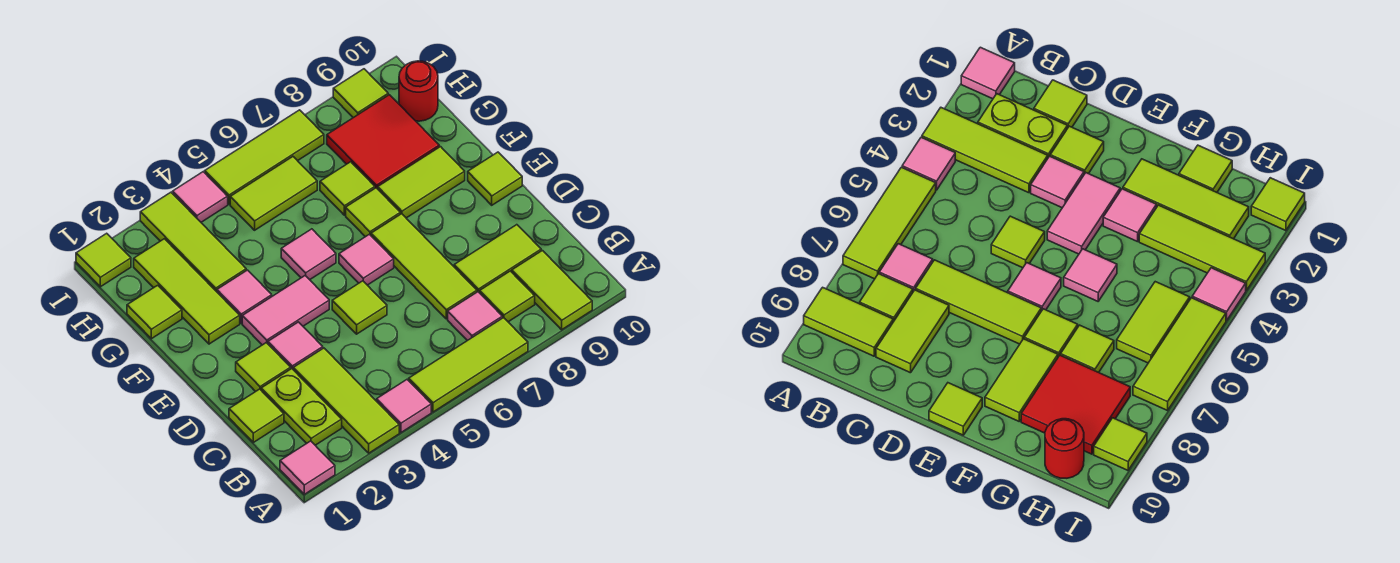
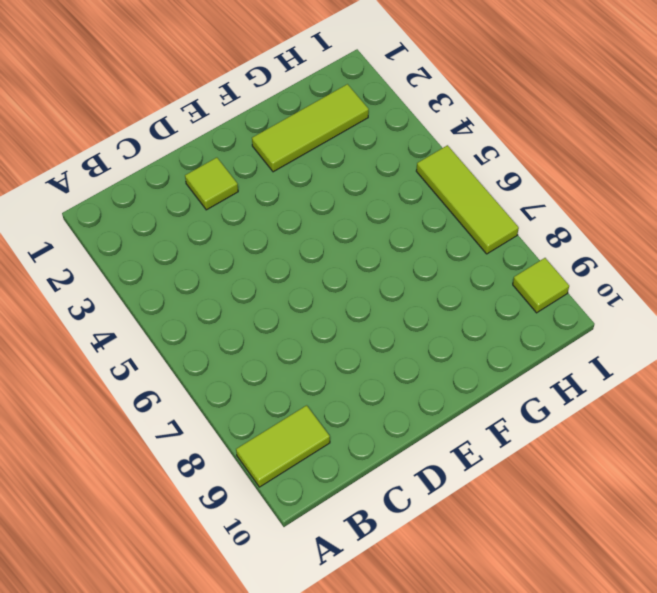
none -> pink tile A1 level 1
none -> lime tile A3:C3 level 1
none -> pink tile A4 level 1
none -> lime tile A5:A7 level 1

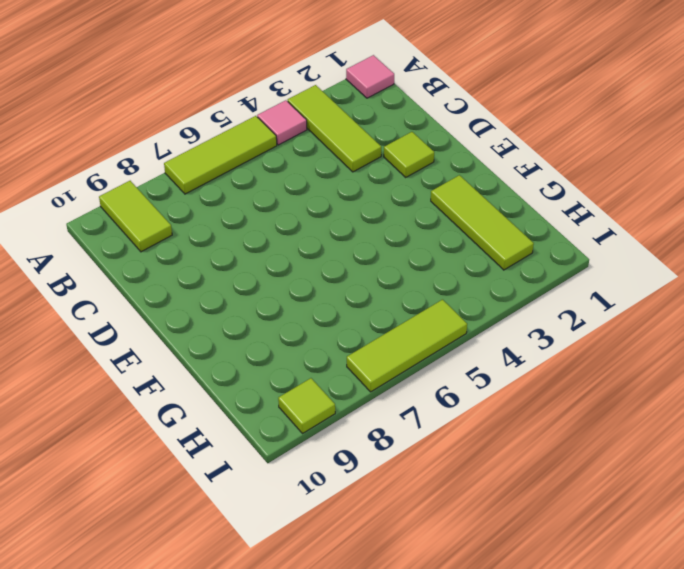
none -> lime plate B2:C2 level 1
none -> pink tile B7 level 1
none -> lime tile B8 level 1
none -> lime tile C1 level 1

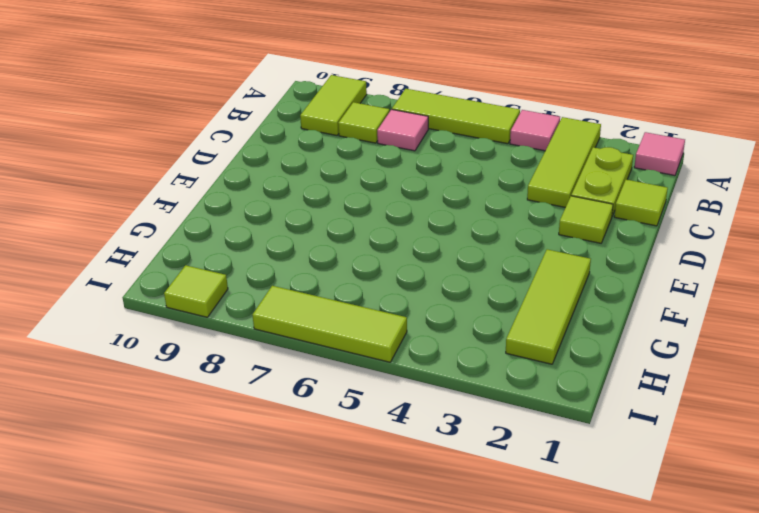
none -> lime tile C7:E7 level 1
none -> lime tile C8:C9 level 1
none -> pink tile D3 level 1
none -> lime tile D5 level 1

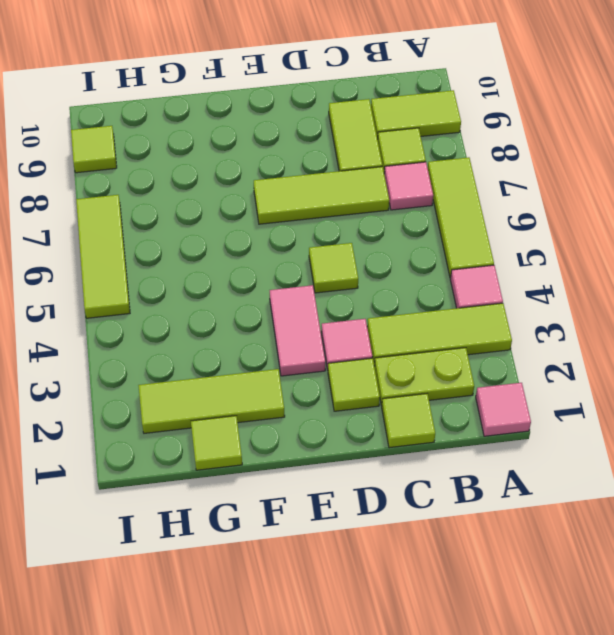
none -> pink tile E6 level 1
none -> lime tile E10 level 1
none -> pink tile F3 level 1
none -> pink tile F5 level 1

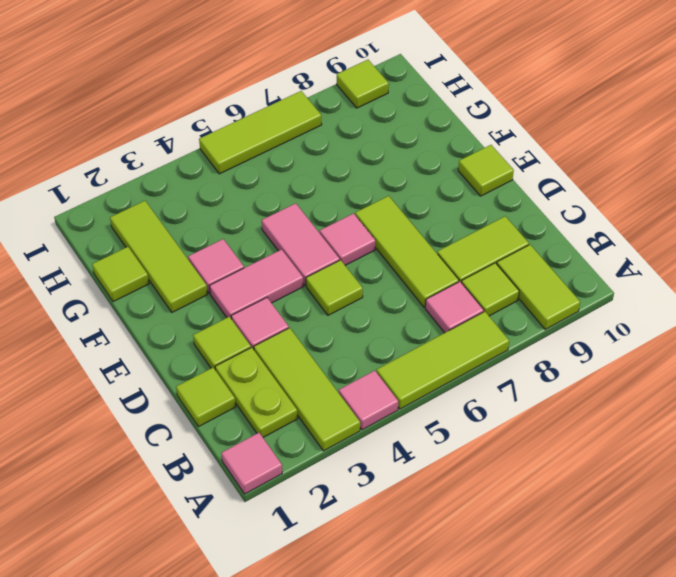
pink tile E5:F5 level 1 -> pink tile F5 level 1
none -> lime tile F7 level 1
none -> lime tile F8:F9 level 1
none -> lime tile G3:I3 level 1
none -> lime tile G7 level 1

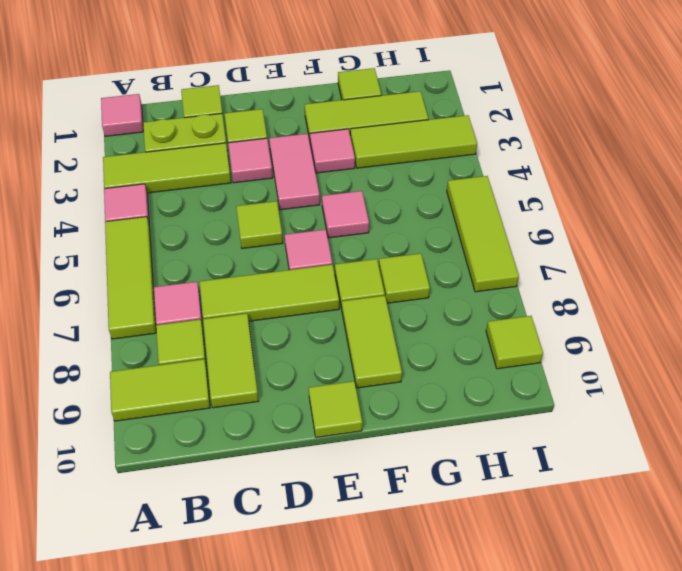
none -> red tile G8:H9 level 1
none -> lime tile H5:H6 level 1
none -> red round brick H10 level 1
none -> lime tile I1 level 1

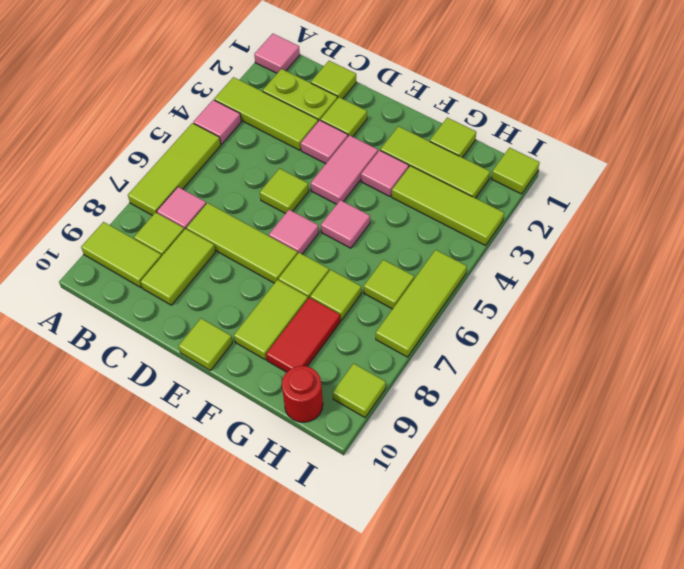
red tile G8:G9 level 1 -> red tile G8:H9 level 1
lime tile H6 level 1 -> lime tile H5:H6 level 1
none -> pink tile I4 level 1

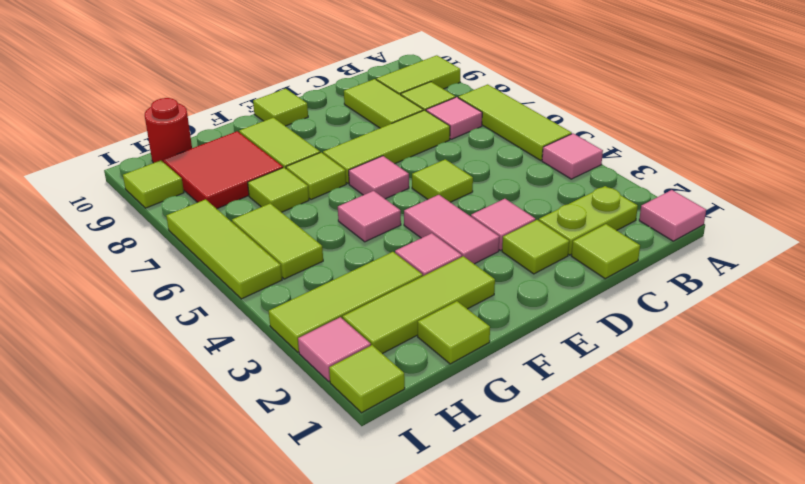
pink tile I2 level 1 -> pink tile I4 level 1
none -> lime tile A3:C3 level 1

